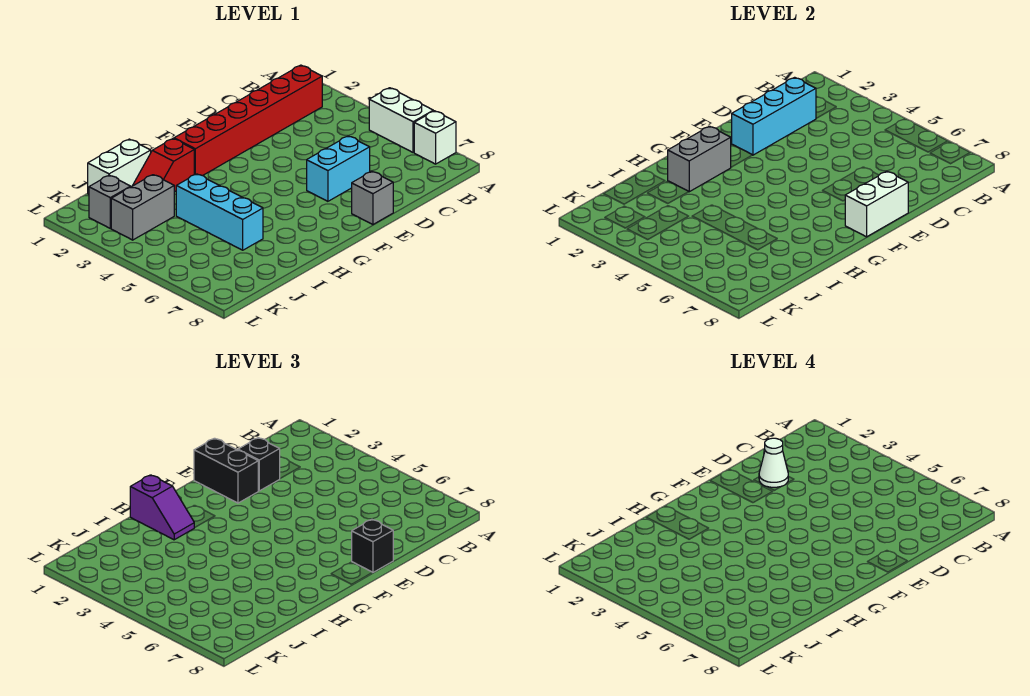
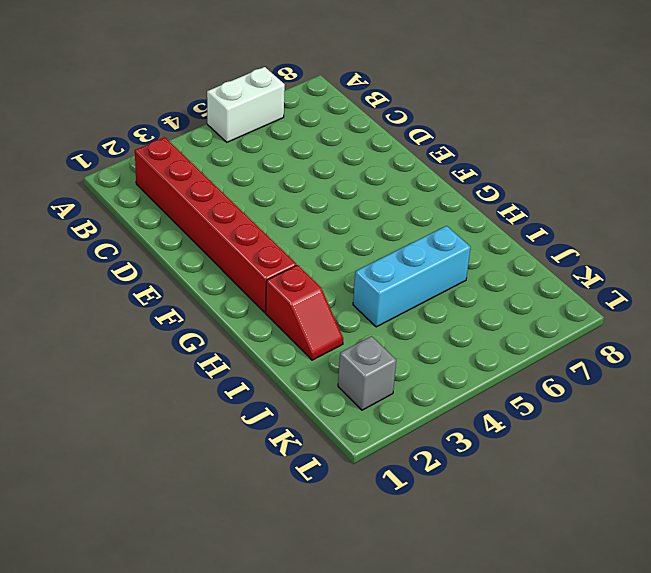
none -> white brick A7 level 1
none -> cyan brick D6:E6 level 1
none -> grey brick E8 level 1

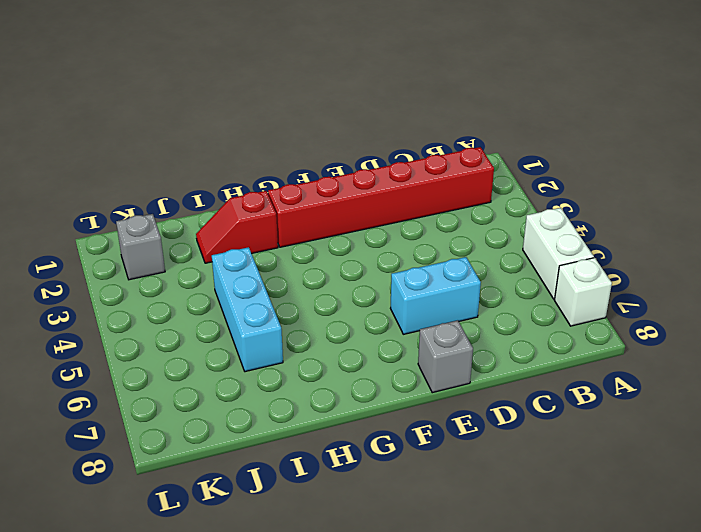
none -> white brick I1:J1 level 1
none -> grey brick J3:K3 level 1
none -> cyan brick C2:E2 level 2

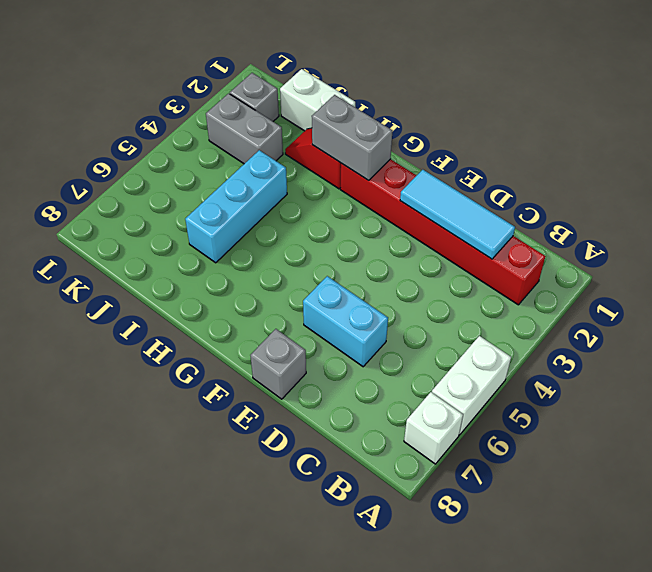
cyan tile C2:E2 level 2 -> cyan brick C2:E2 level 2
none -> white brick E8:F8 level 2
none -> black brick D2 level 3
none -> black brick E1:E2 level 3

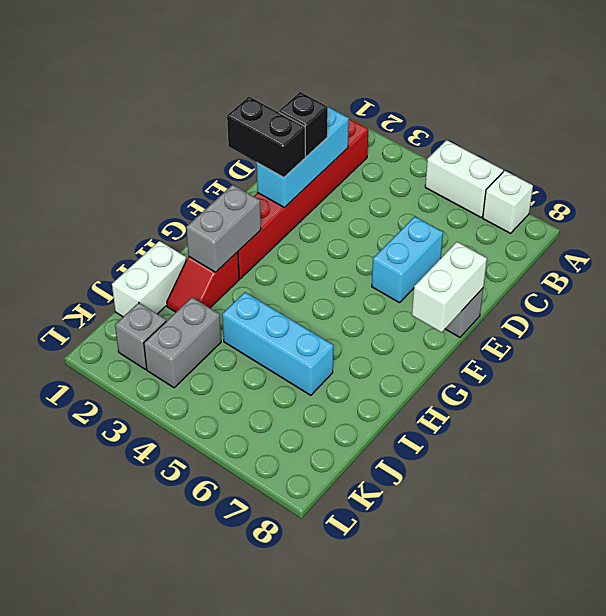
none -> black brick E8 level 3
none -> purple slope H1:H2 level 3 top 1
none -> white cone D2 level 4

